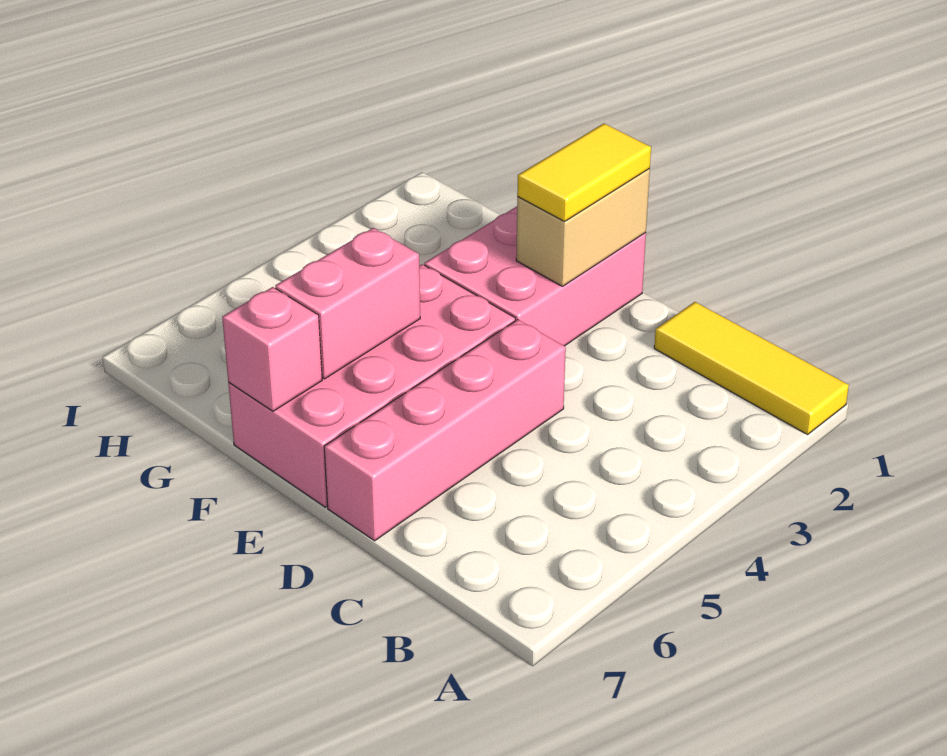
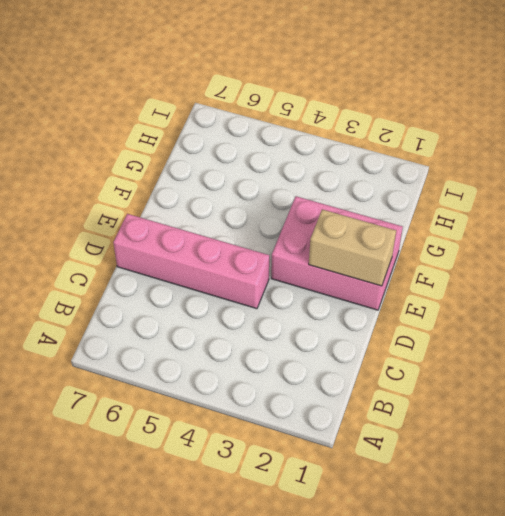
none -> yellow tile A1:C1 level 1
none -> pink brick E4:F7 level 1

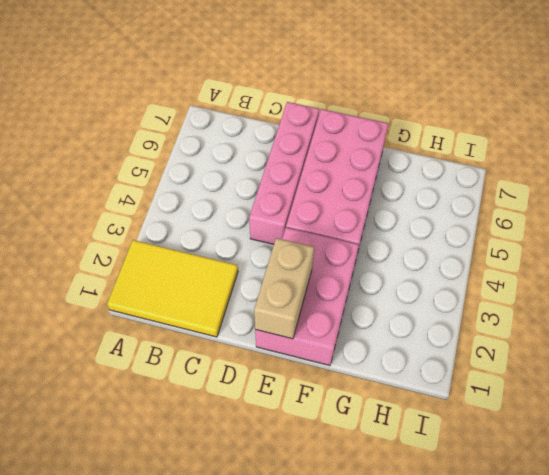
yellow tile A1:C2 level 1 -> yellow tile A1:C1 level 1
none -> pink brick F5:F6 level 2
none -> pink brick F7 level 2

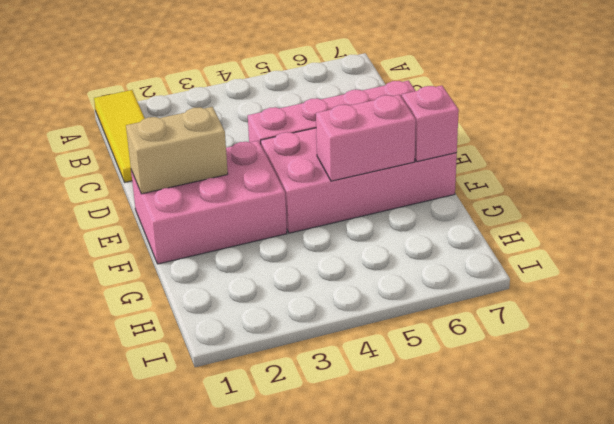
none -> yellow tile E1:E2 level 3

